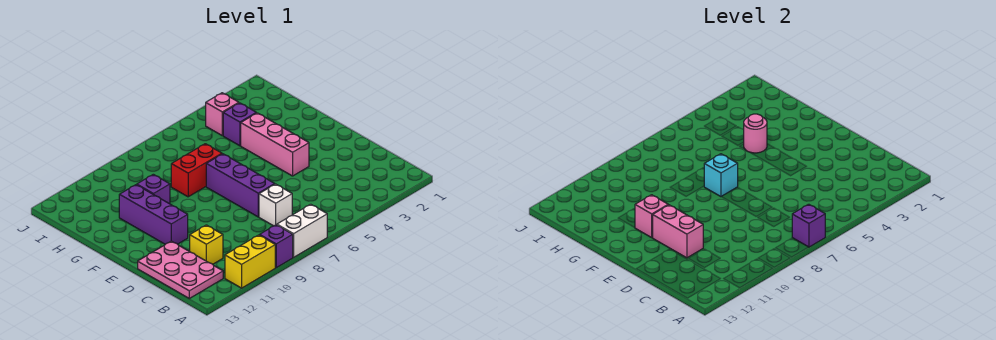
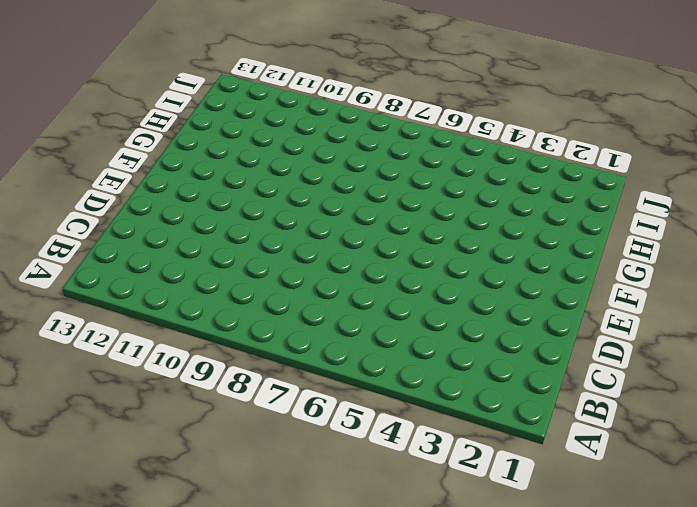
none -> white brick A7:A8 level 1
none -> purple brick A9 level 1
none -> yellow brick A10:A11 level 1

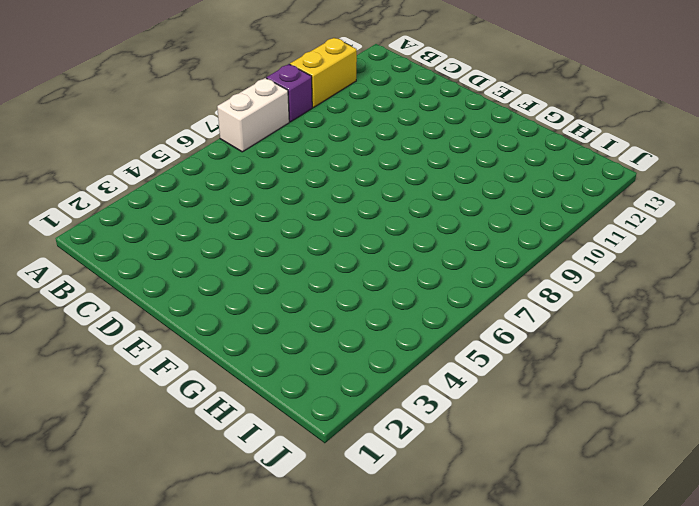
none -> pink plate B12:D13 level 1
none -> white brick C7 level 1
none -> yellow brick C11 level 1

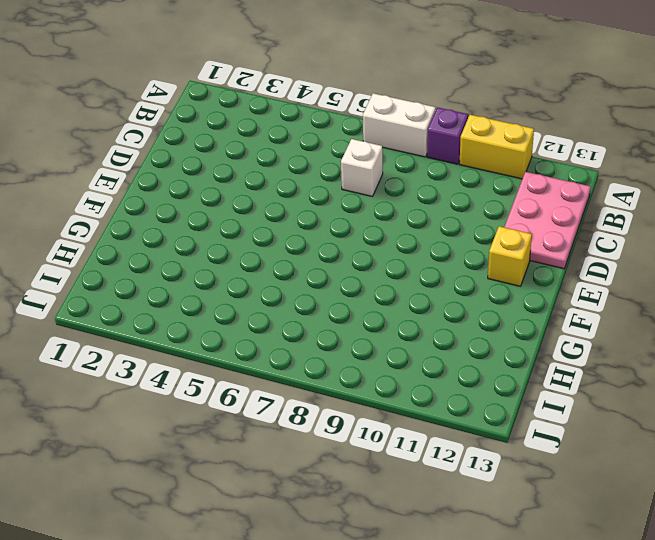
yellow brick E12 level 1 -> yellow brick C11 level 1
none -> purple brick D7:F7 level 1
none -> pink brick E4:G4 level 1
none -> purple brick E11:G11 level 1

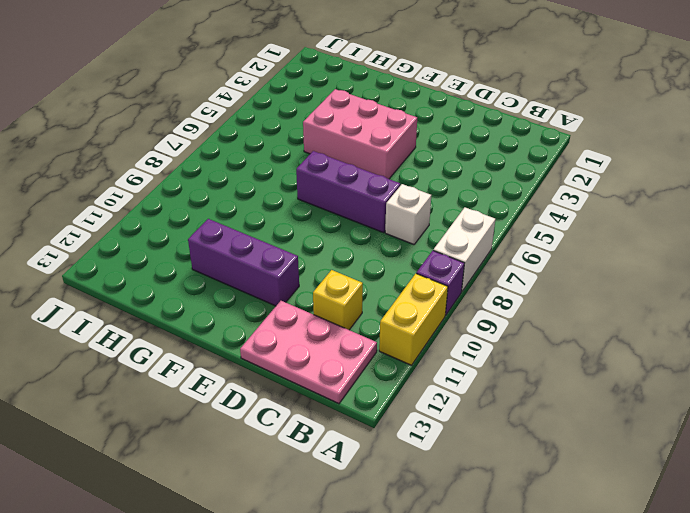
pink brick E4:G5 level 1 -> pink brick E4:G4 level 1
none -> red brick G7:G8 level 1
none -> purple brick G10 level 1
none -> purple brick H4 level 1

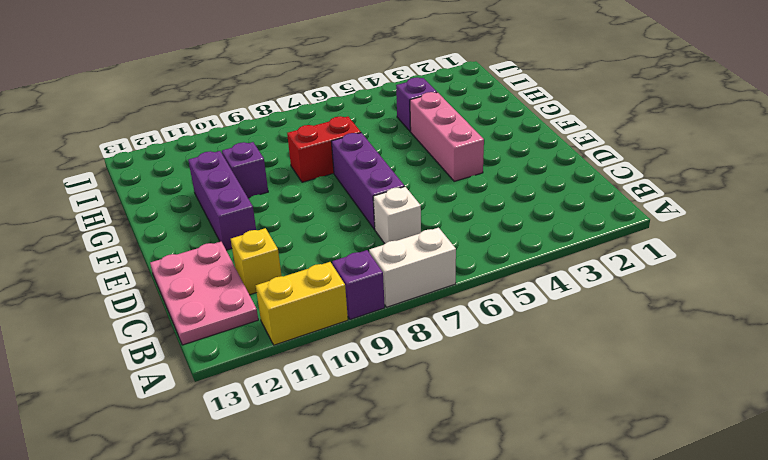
none -> pink brick I4 level 1
none -> purple brick A7 level 2
none -> pink brick D11:E11 level 2

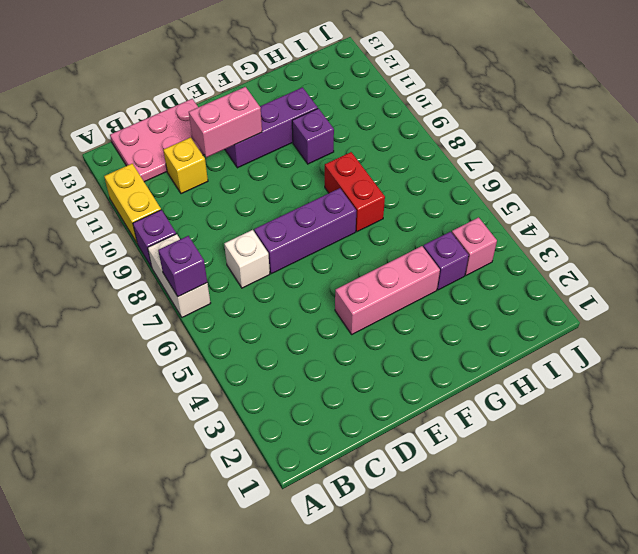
none -> cyan brick F7 level 2
none -> pink brick F11 level 2
none -> pink round brick G4 level 2

